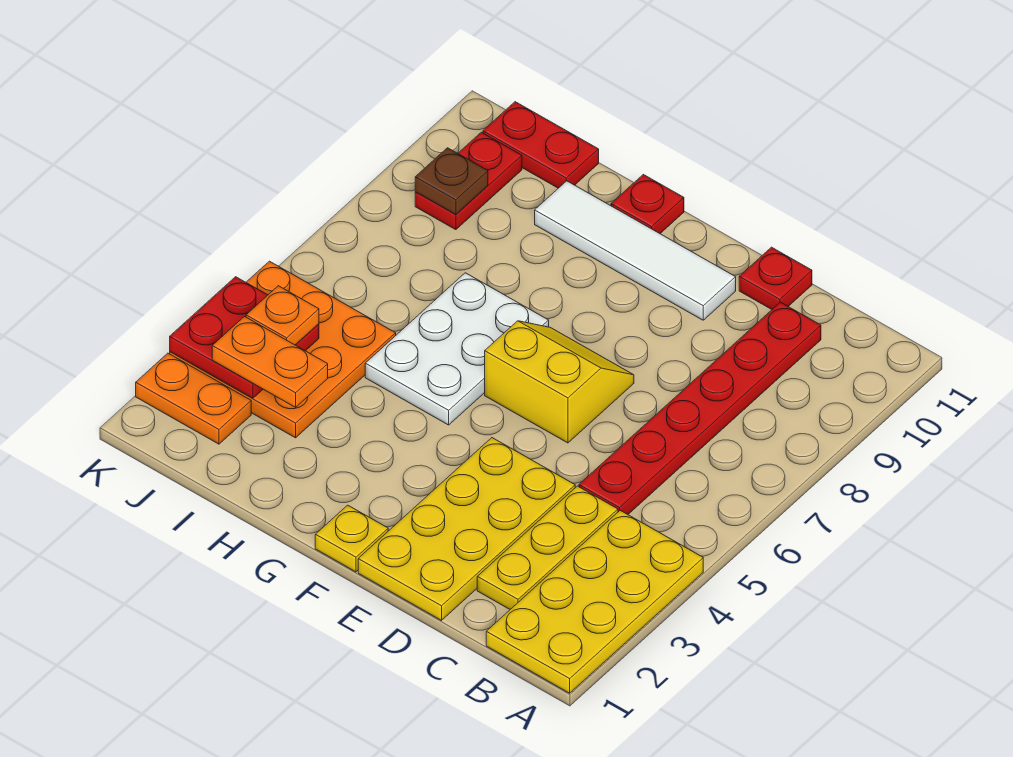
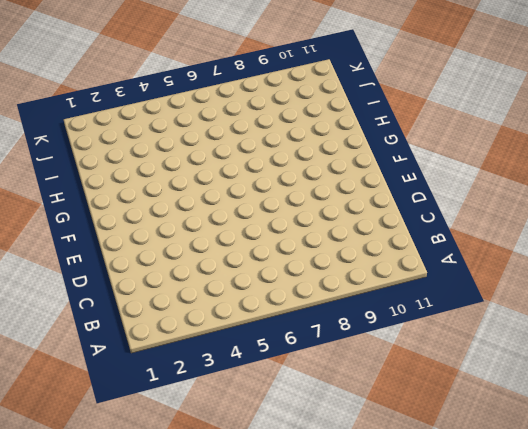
none -> yellow plate A1:B4 level 1
none -> yellow plate C2:C4 level 1
none -> red plate C5:C10 level 1

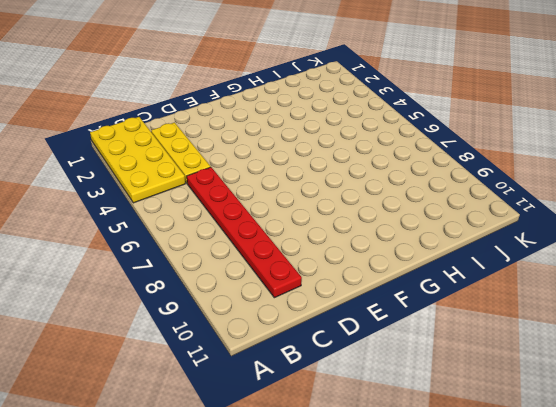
none -> yellow plate D1:E4 level 1
none -> red plate D11 level 1
none -> yellow slope E6:F7 level 1 top 6

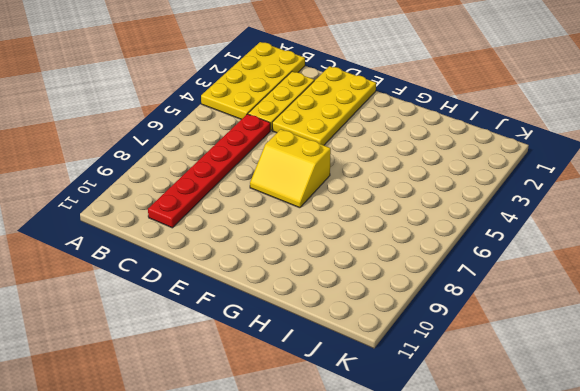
none -> red plate D11 level 1
none -> white tile E10:H10 level 1
none -> yellow plate F1 level 1

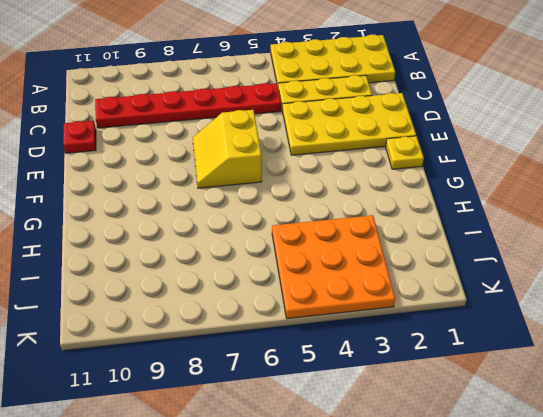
none -> white tile E10:H10 level 1
none -> white plate G5:H7 level 1
none -> red plate G11 level 1

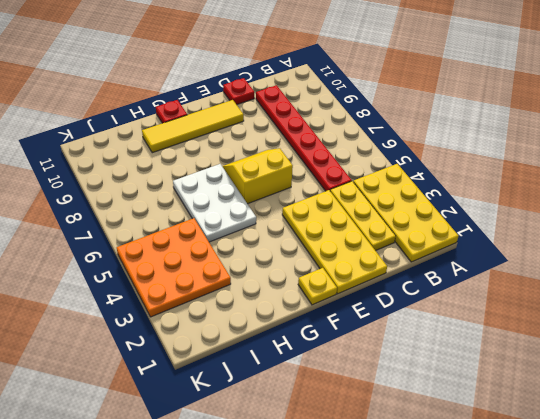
yellow tile E10:H10 level 1 -> white tile E10:H10 level 1
none -> red plate I11:J11 level 1
none -> orange plate J2:K2 level 1
none -> red plate J9:J10 level 1

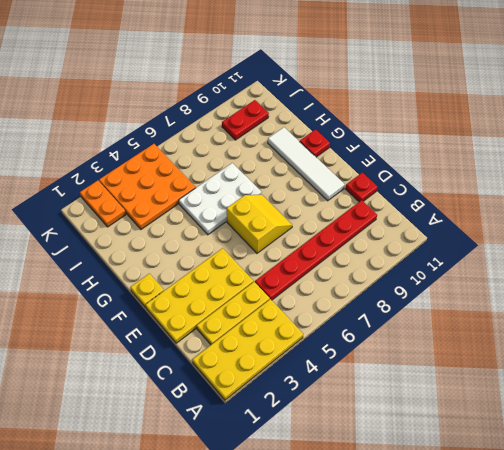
none -> red plate I11:J11 level 1
none -> red plate J3:K4 level 2
none -> brown plate J9 level 2

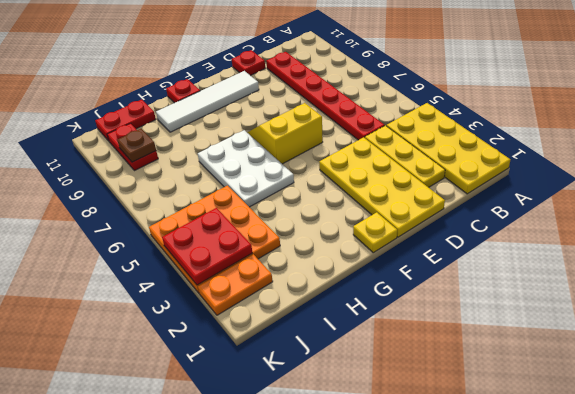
none -> orange plate I3:J3 level 3
none -> orange plate J4 level 3

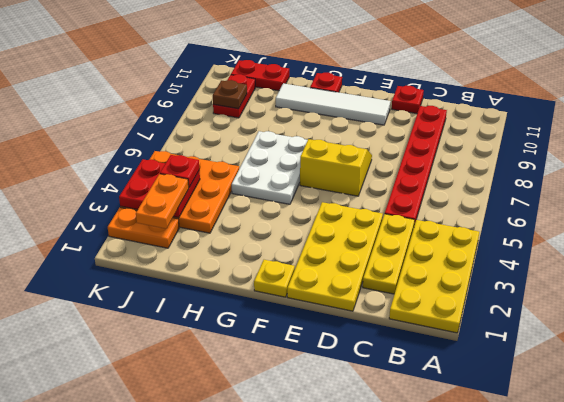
orange plate J2:J3 level 3 -> orange plate I3:J3 level 3
red plate J4 level 3 -> orange plate J4 level 3

